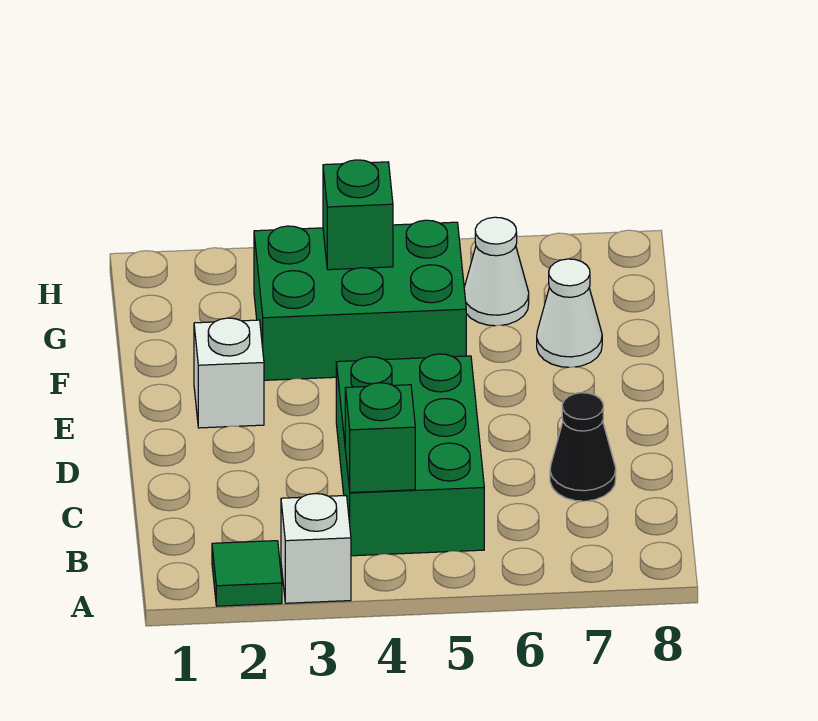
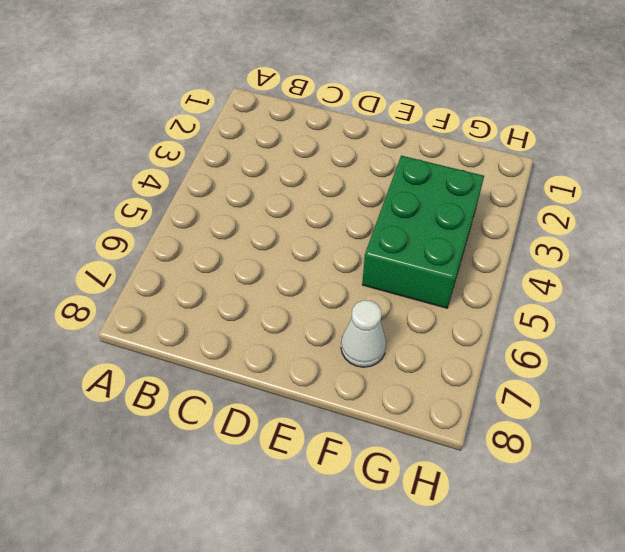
none -> green tile A2 level 1
none -> white brick A3 level 1

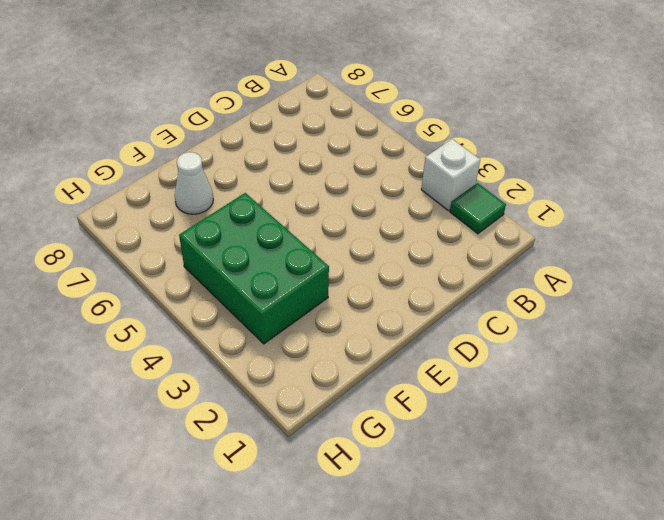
none -> green brick B4:D5 level 1
none -> black cone C7 level 1

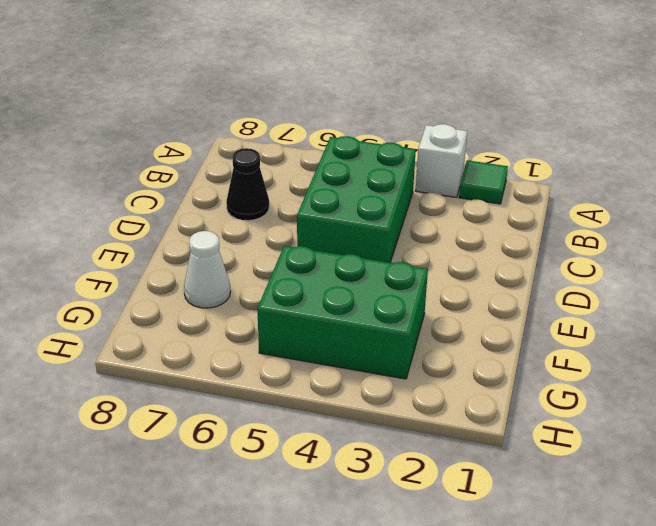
none -> white brick E2 level 1
none -> white cone G6 level 1

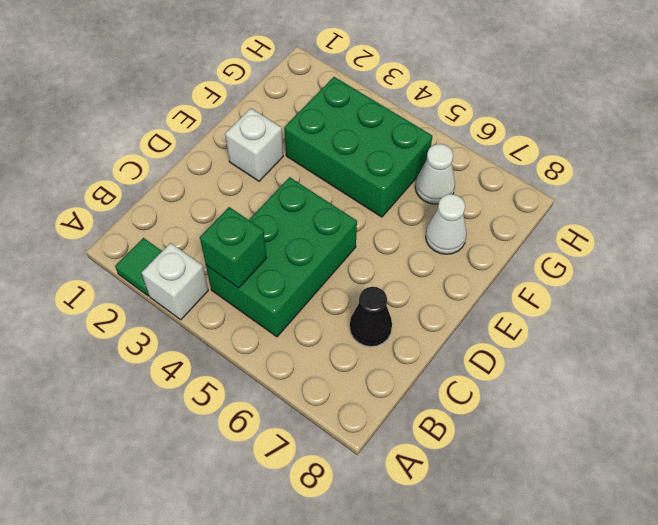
none -> green brick G4 level 2

